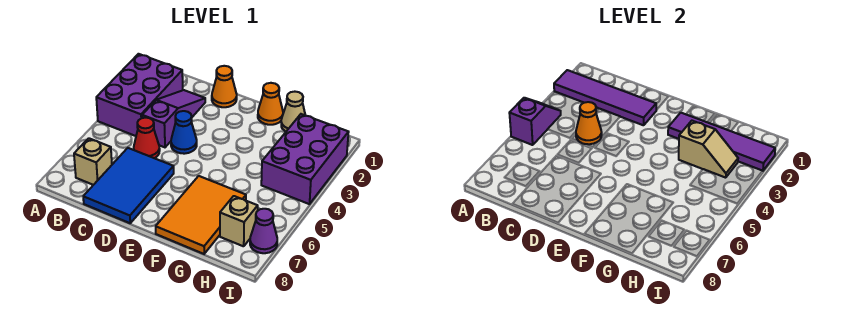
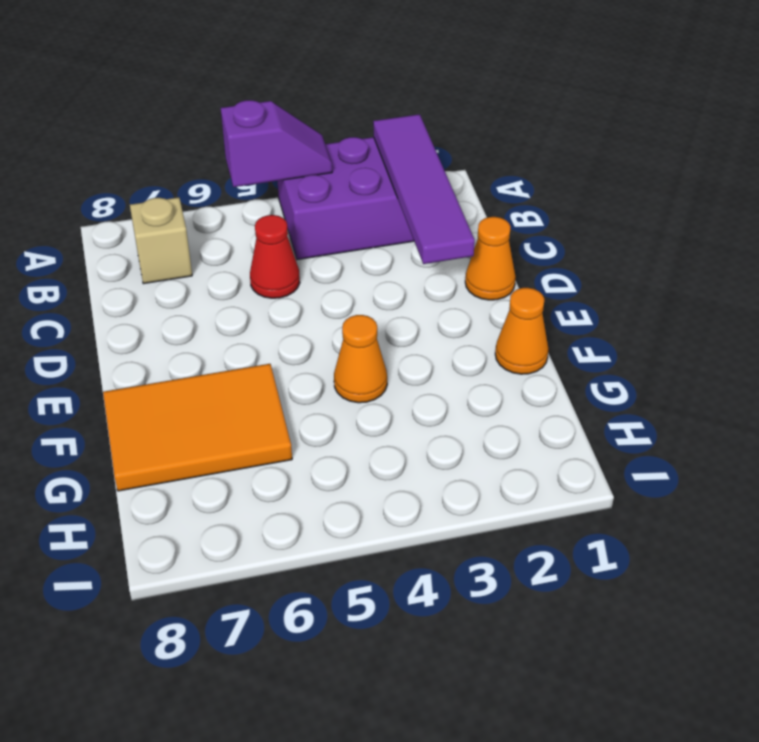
orange cone F4 level 1 -> orange cone C4 level 2
none -> purple slope C2:C4 level 1 top 4
none -> blue tile C6:D8 level 1
none -> blue cone D4 level 1

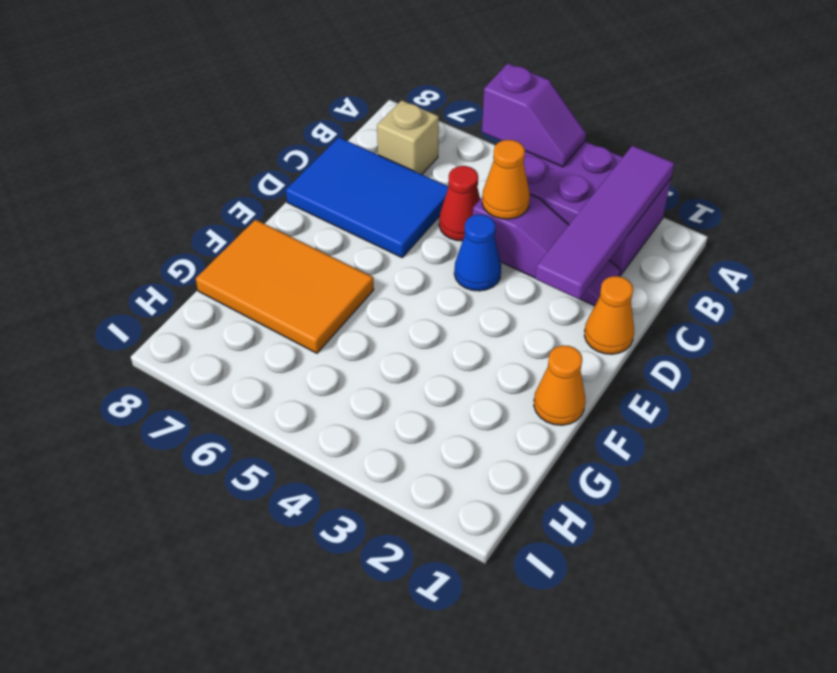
none -> tan cone G1 level 1
none -> purple brick H2:I4 level 1
none -> tan brick H7 level 1

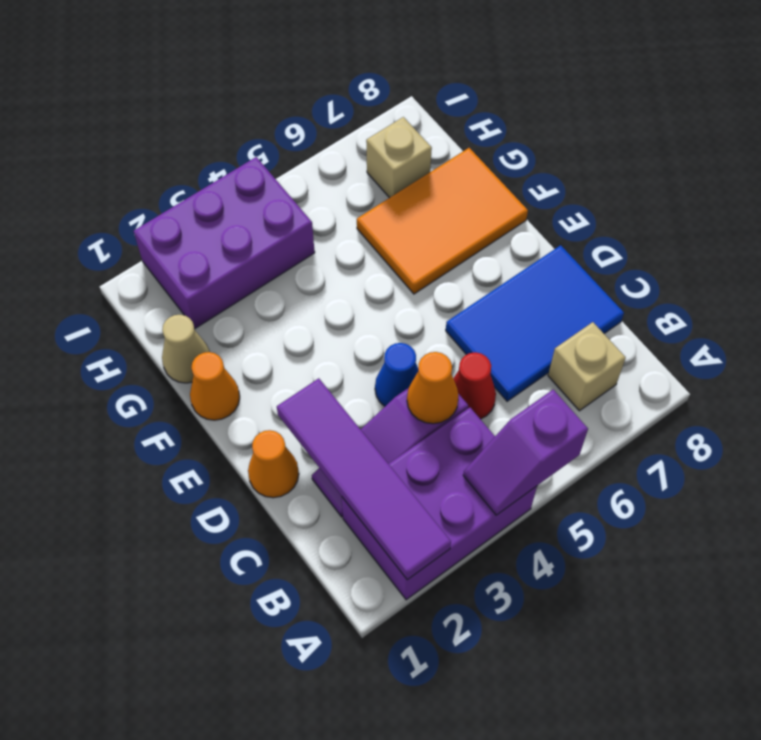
none -> purple cone I7 level 1
none -> purple tile F2:I2 level 2
none -> tan slope G3:H3 level 2 top G

